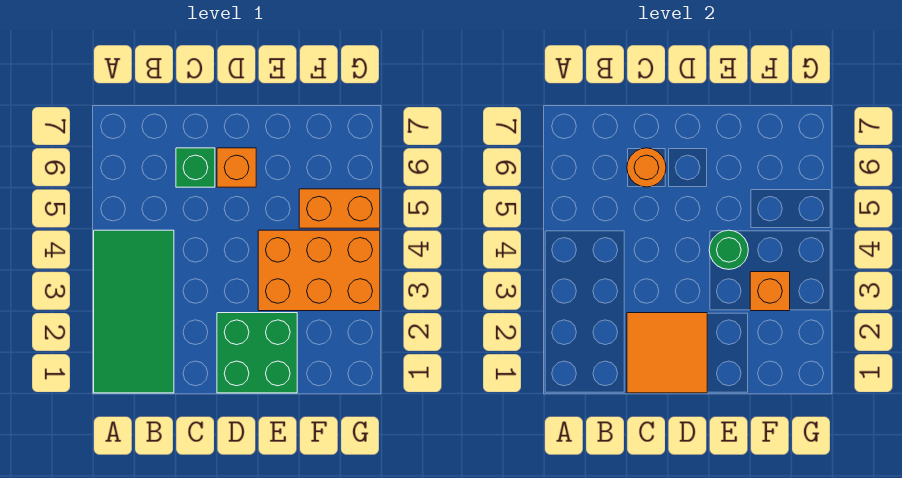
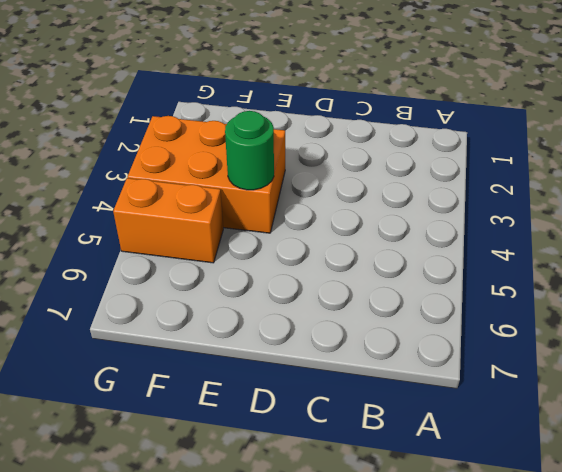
none -> green tile A1:B4 level 1
none -> green brick C6 level 1

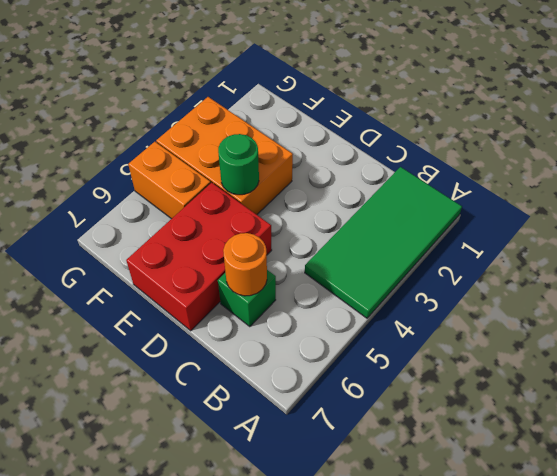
red brick D5:E7 level 1 -> orange brick D6 level 1
none -> green brick D1:E2 level 1
none -> orange tile C1:D2 level 2

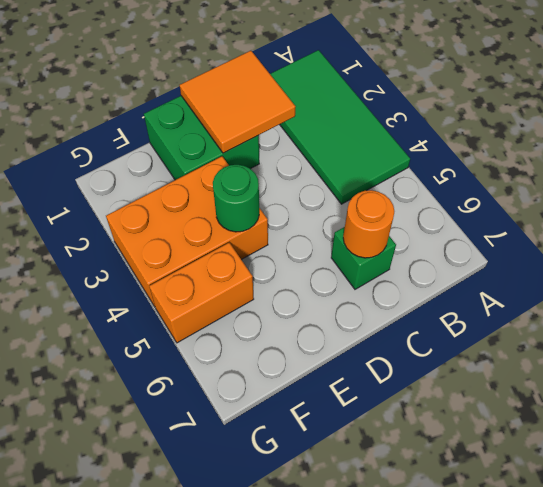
none -> orange brick D6 level 1
none -> orange brick F3 level 2

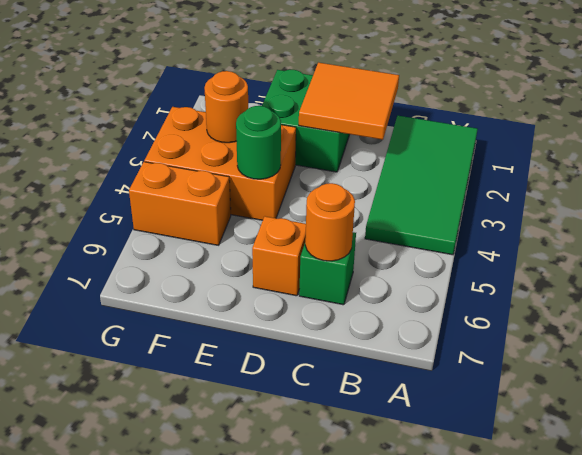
orange round brick F3 level 2 -> orange brick F3 level 2

